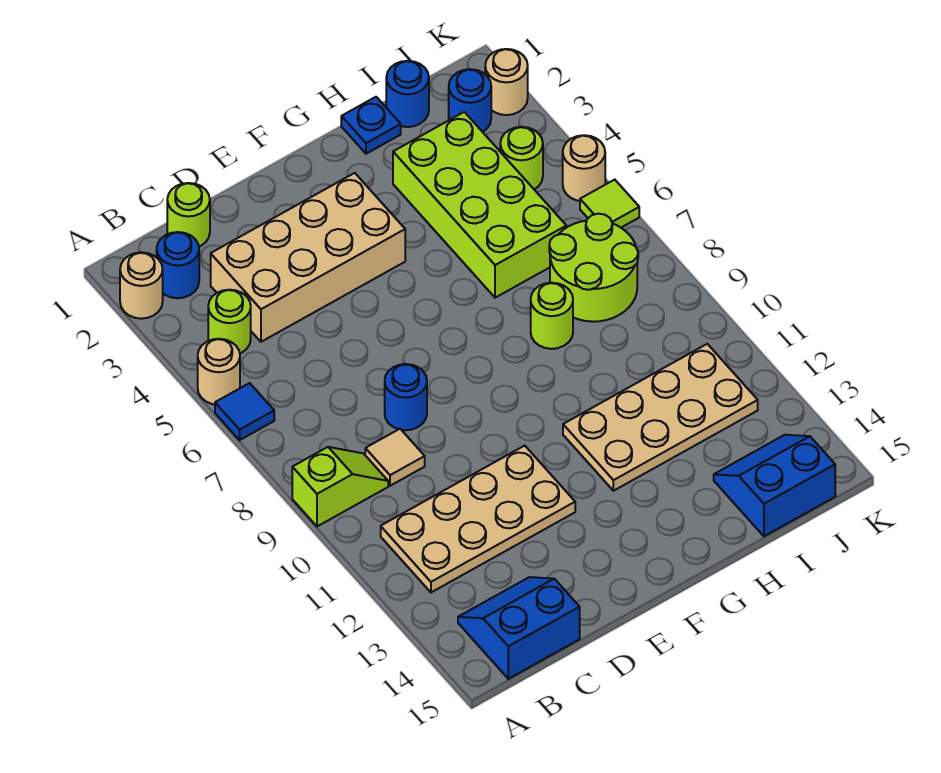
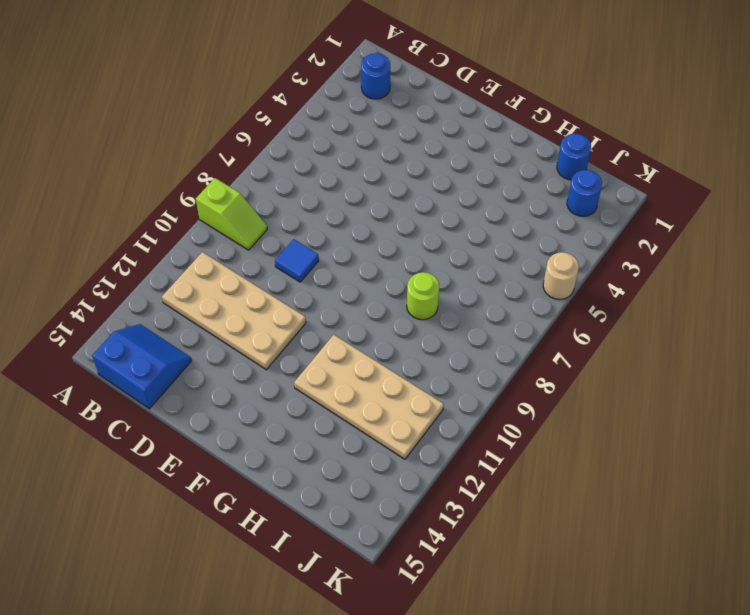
blue tile D9 level 1 -> blue tile A6 level 1
none -> tan round brick A2 level 1
none -> tan round brick A5 level 1
none -> lime round brick B4 level 1

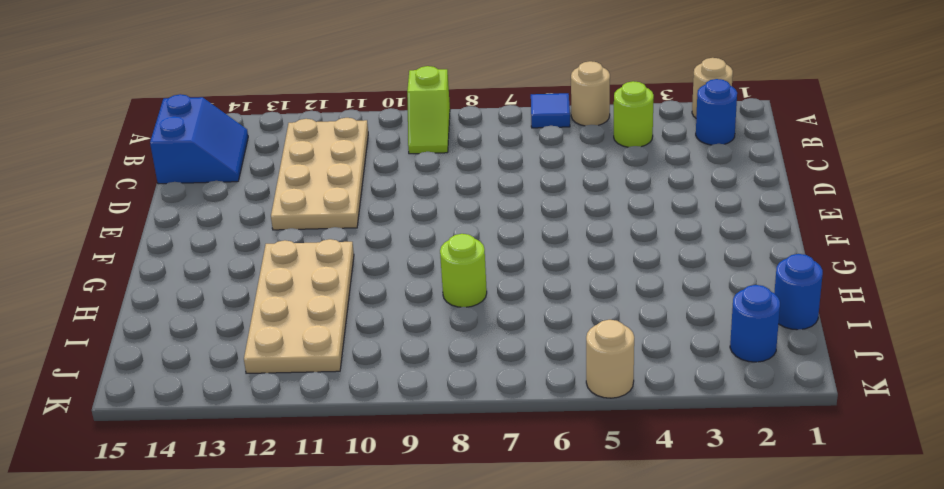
none -> lime round brick C1 level 1
none -> tan brick C3:F4 level 1
none -> tan tile C9 level 1

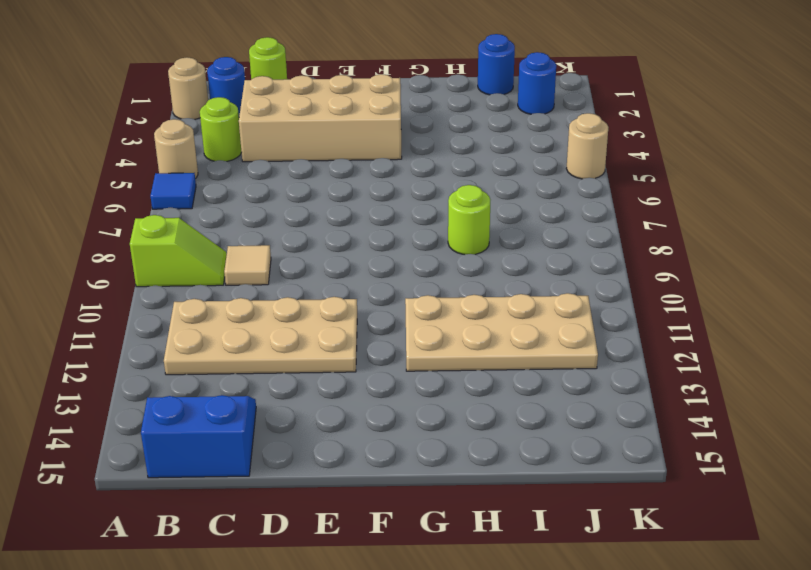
none -> blue round brick D8 level 1
none -> blue plate H1 level 1
none -> lime brick H3:I6 level 1

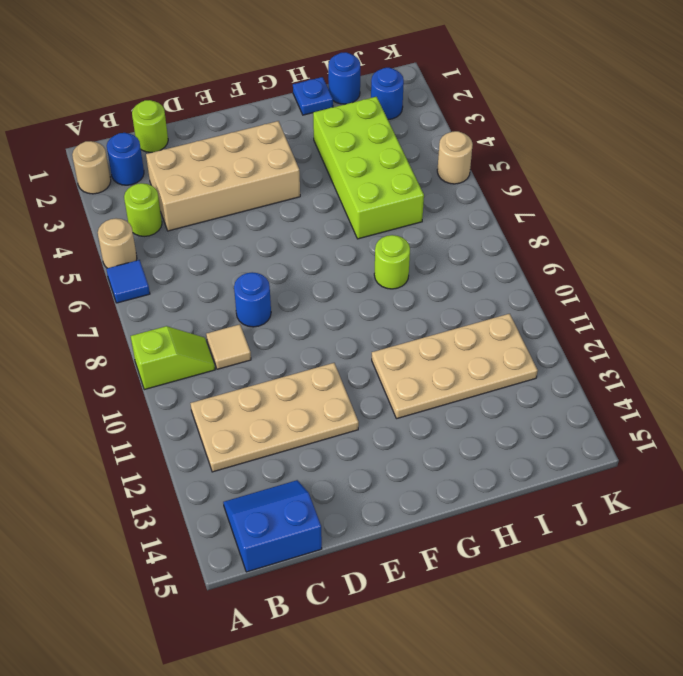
none -> lime round brick I7:J8 level 1
none -> blue slope I14:J15 level 1 top 15
none -> lime round brick J4 level 1

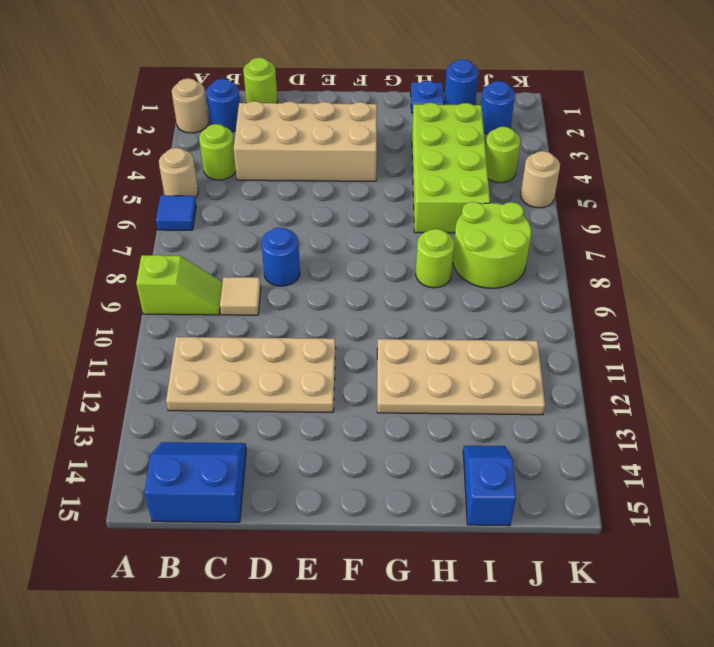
blue slope I14:I15 level 1 top 15 -> blue slope I14:J15 level 1 top 15
none -> tan round brick K2 level 1
none -> lime tile K6 level 1

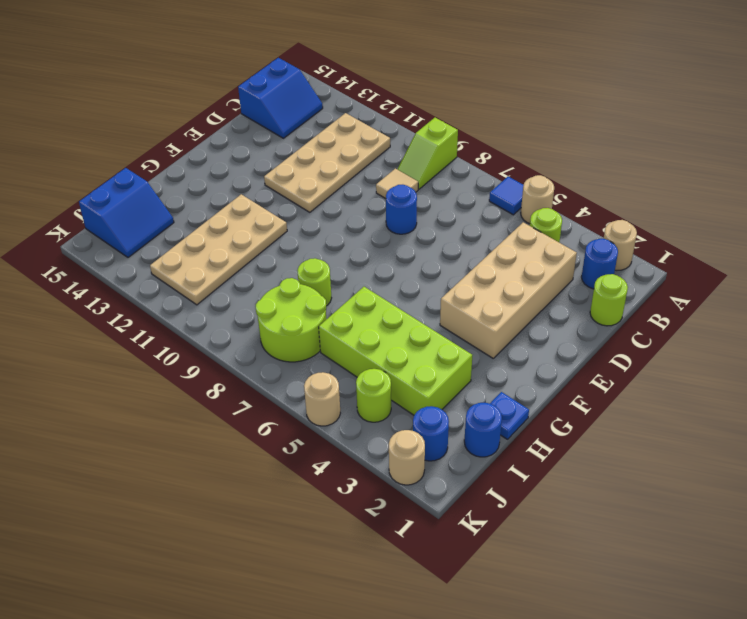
none -> lime tile K6 level 1

